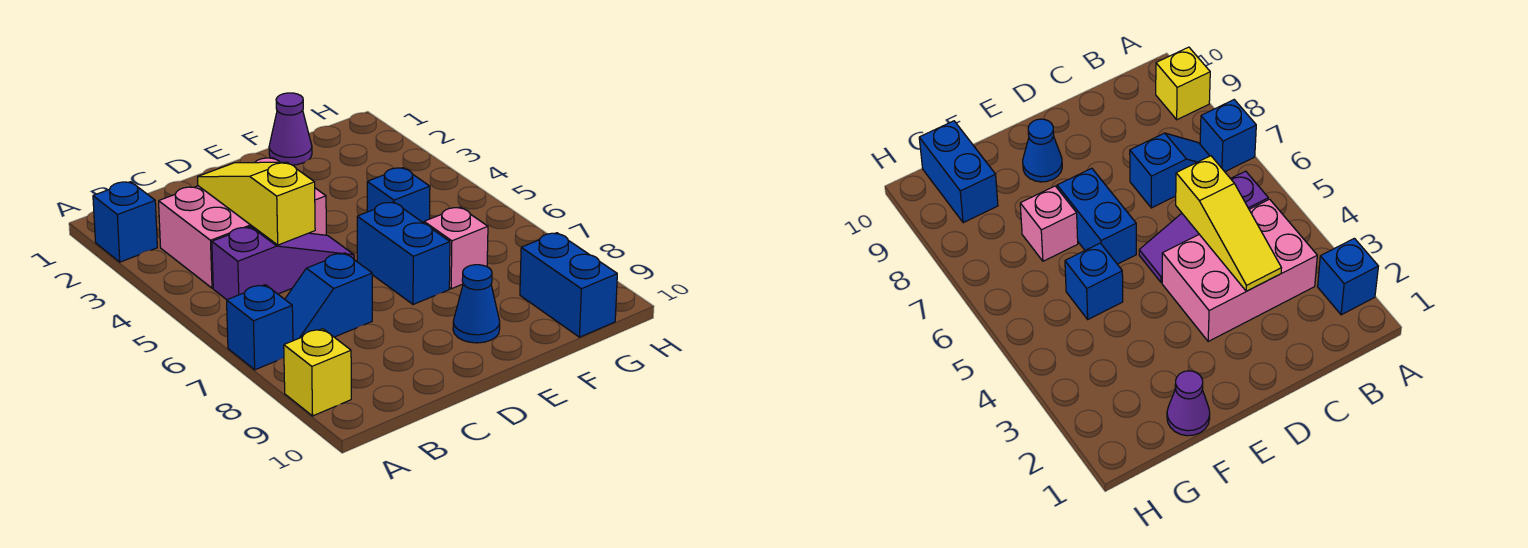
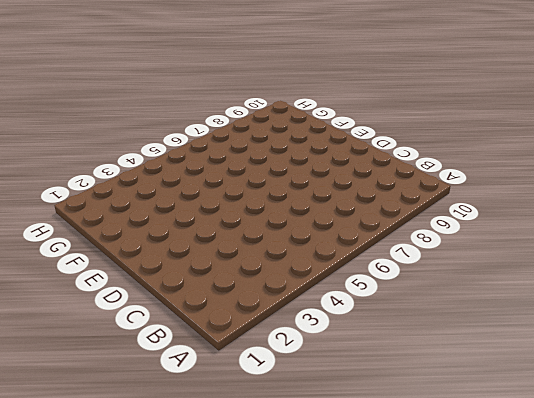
none -> blue brick A2 level 1
none -> blue brick A7 level 1
none -> yellow brick A9 level 1

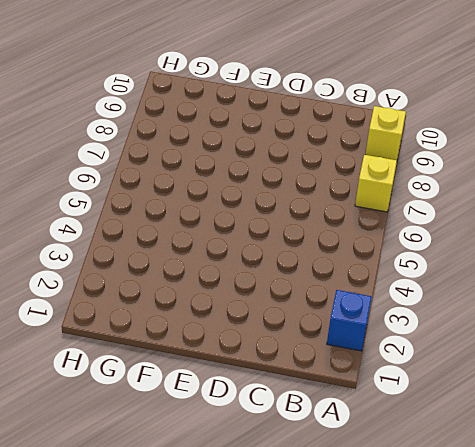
yellow brick A7 level 1 -> blue brick A7 level 1
none -> pink brick B3:D4 level 1
none -> purple slope B5:D5 level 1 top B
none -> blue slope B7:C7 level 1 top C

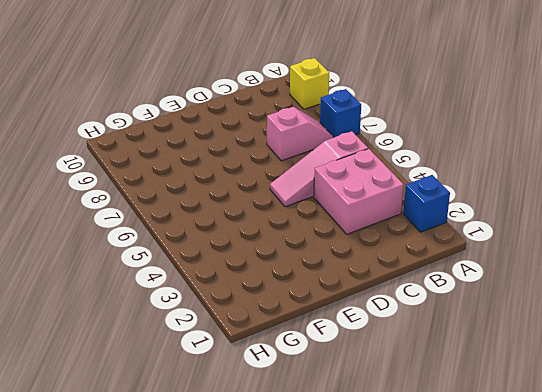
pink brick B3:C4 level 1 -> pink brick B3:D4 level 1
pink slope B5:D5 level 1 top B -> purple slope B5:D5 level 1 top B
pink slope B7:C7 level 1 top C -> blue slope B7:C7 level 1 top C
none -> blue brick E6:E7 level 1
none -> blue cone E9 level 1
none -> purple cone F1 level 1

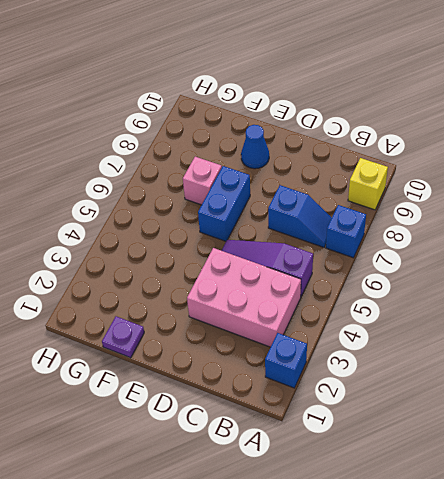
purple plate F1 level 1 -> purple cone F1 level 1
none -> blue brick F5 level 1
none -> blue brick G9:G10 level 1
none -> yellow slope C3:C5 level 2 top 5

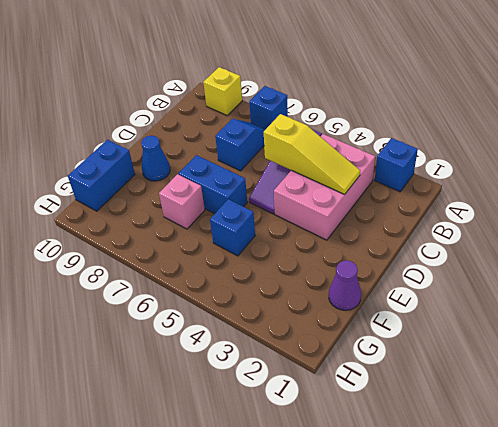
blue brick F10:G10 level 1 -> blue brick G9:G10 level 1

